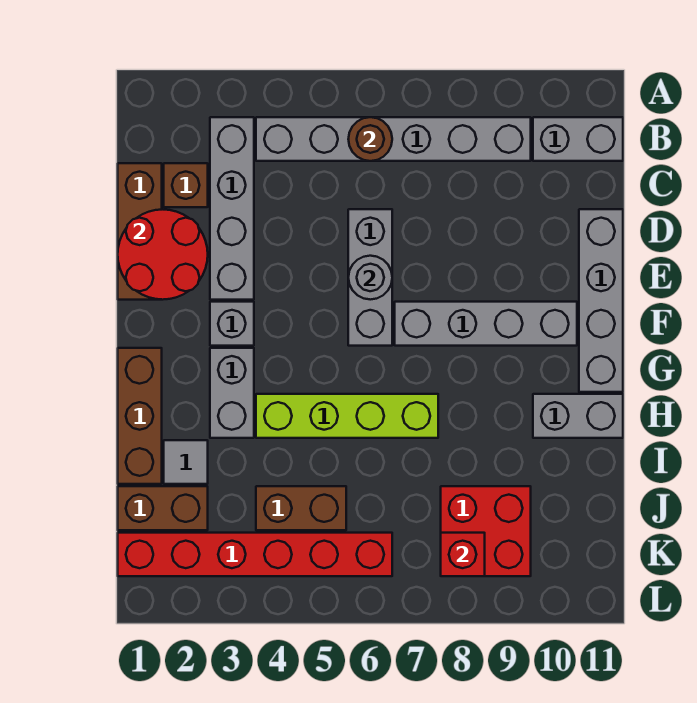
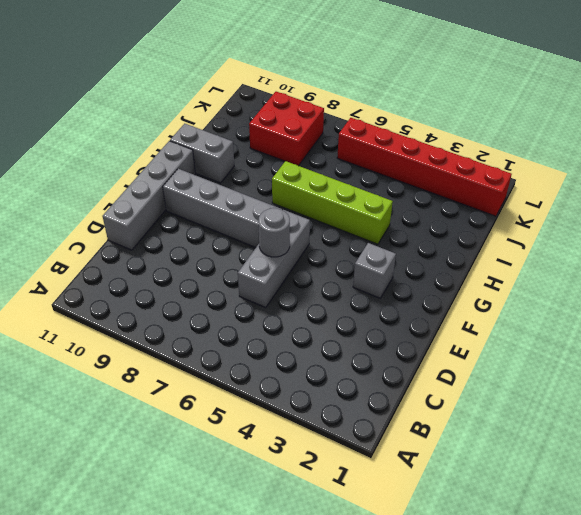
none -> grey brick B3:E3 level 1
none -> grey brick B4:B9 level 1
none -> grey brick B10:B11 level 1

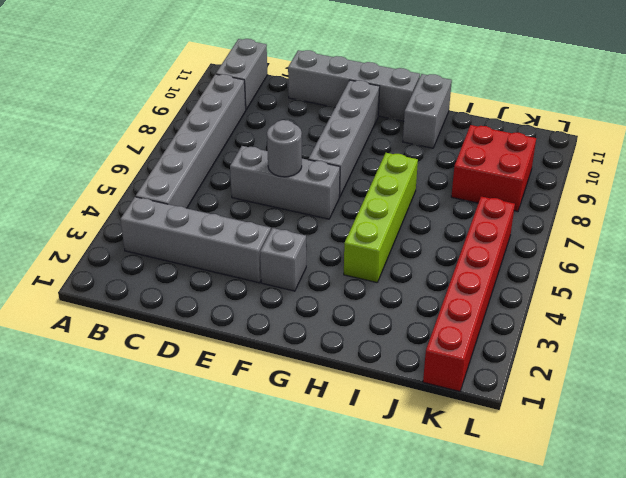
none -> brown brick C1:E1 level 1
none -> brown brick C2 level 1
none -> brown brick G1:I1 level 1

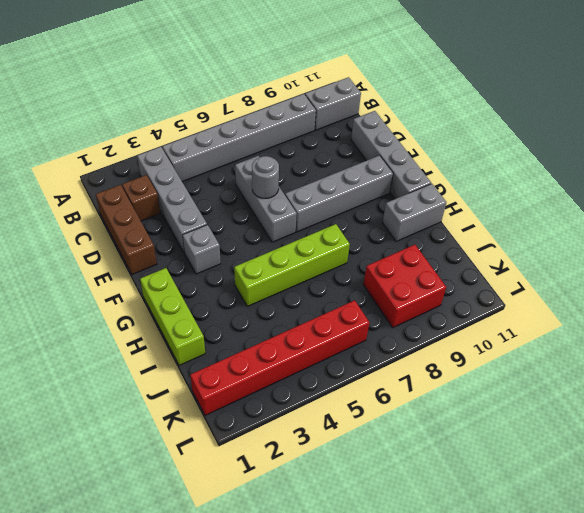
lime brick G1:I1 level 1 -> brown brick G1:I1 level 1
none -> grey brick G3:H3 level 1
none -> grey tile I2 level 1
none -> brown brick J1:J2 level 1

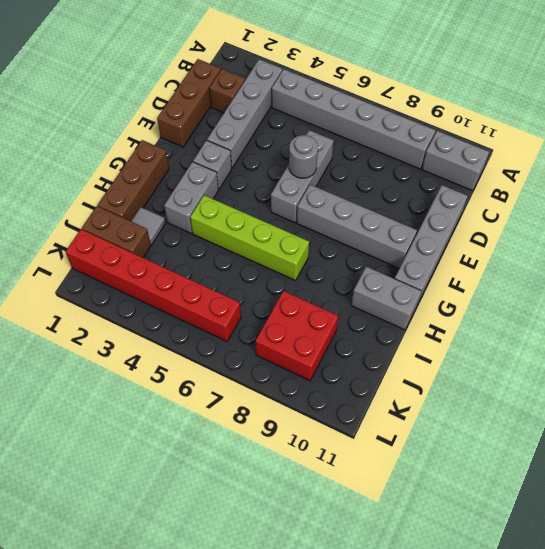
none -> brown brick J4:J5 level 1
none -> brown round brick B6 level 2
none -> red round brick D1:E2 level 2

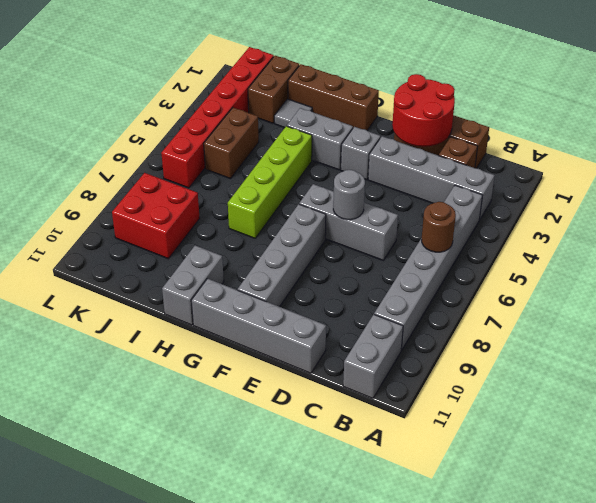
none -> red brick K8 level 2

